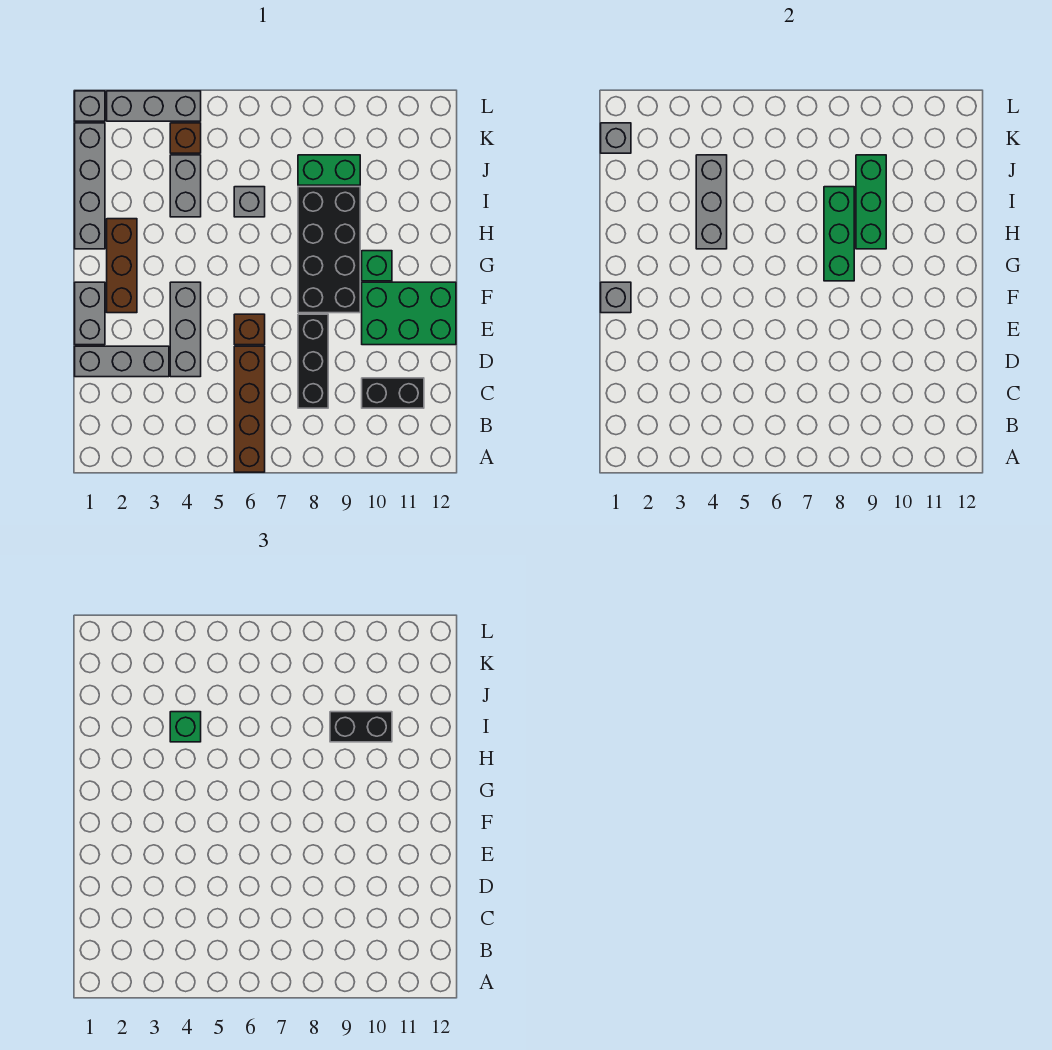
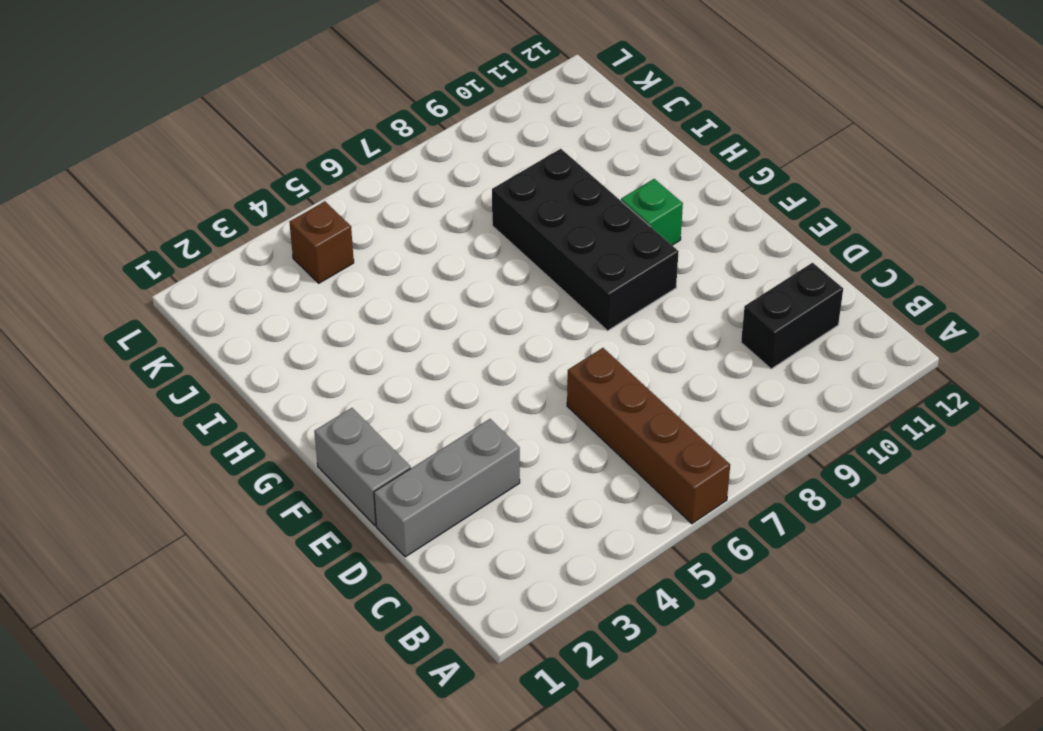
none -> black brick C8:E8 level 1
none -> grey brick D4:F4 level 1
none -> brown brick E6 level 1

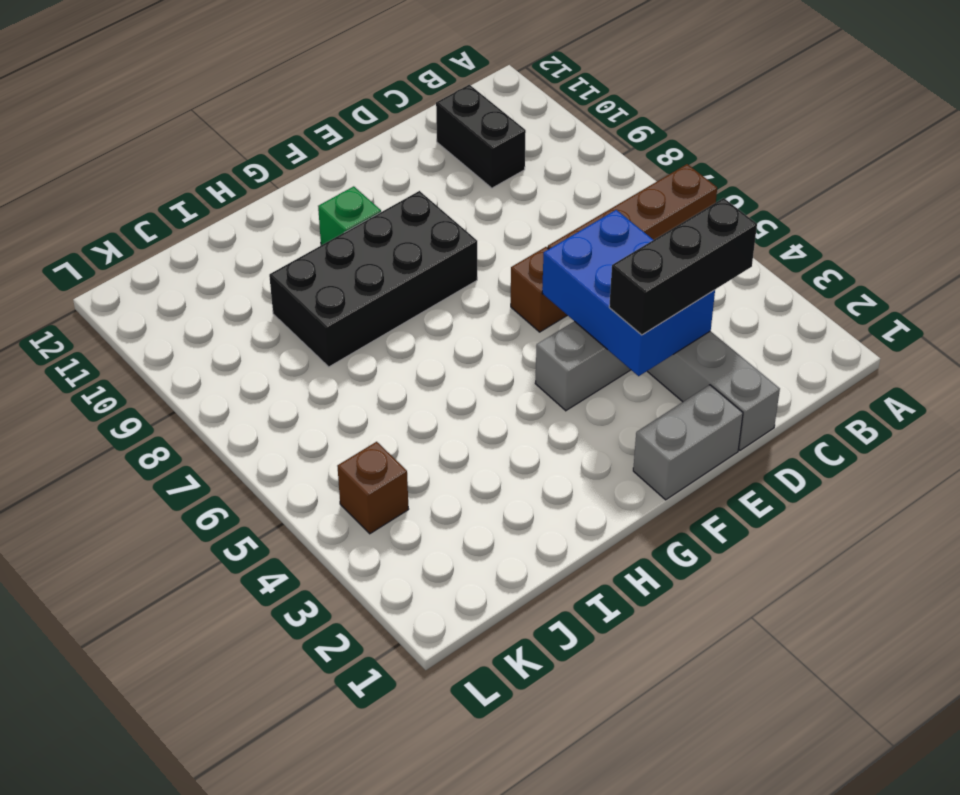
black brick C3:E3 level 3 -> black brick C8:E8 level 1
blue brick D3:E5 level 2 -> none
none -> green brick E10:F12 level 1
none -> brown brick F2:H2 level 1
none -> grey brick H1:K1 level 1

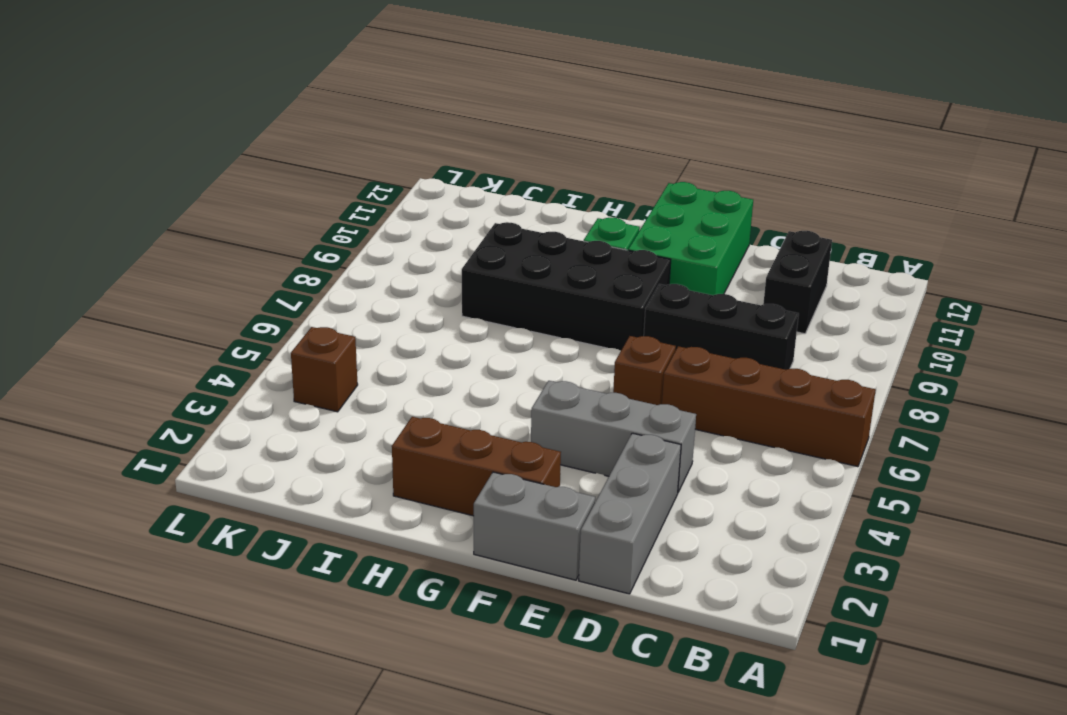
none -> grey brick H1:K1 level 1
none -> grey brick I4:J4 level 1
none -> grey brick I6 level 1

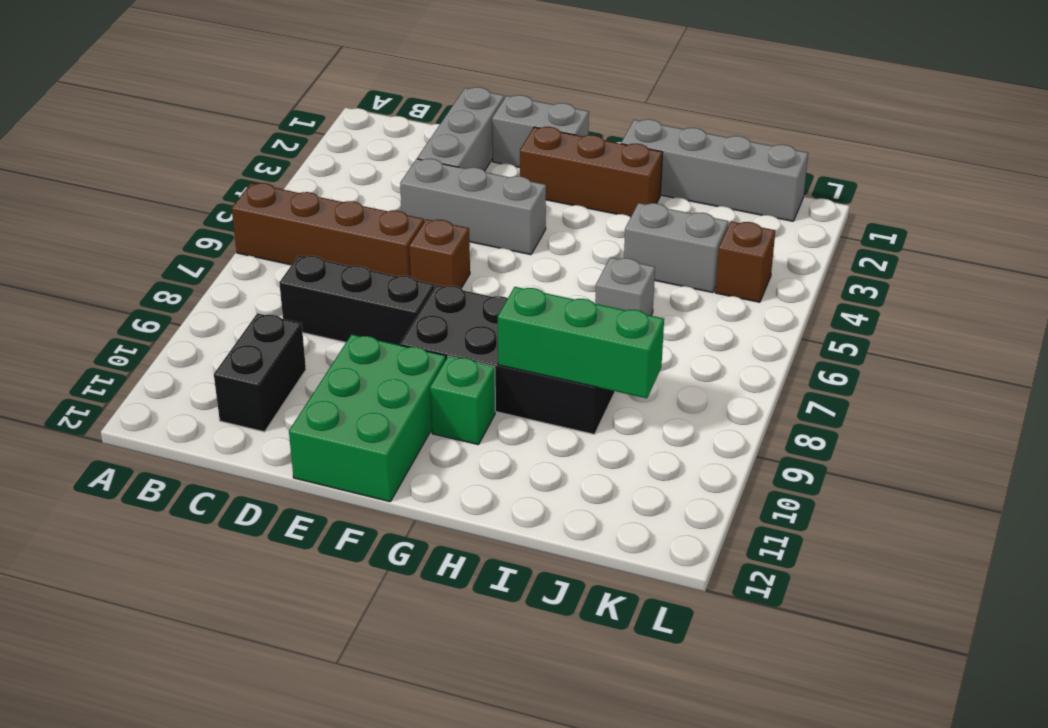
none -> green brick J8:J9 level 1
none -> grey brick L1 level 1
none -> grey brick L2:L4 level 1

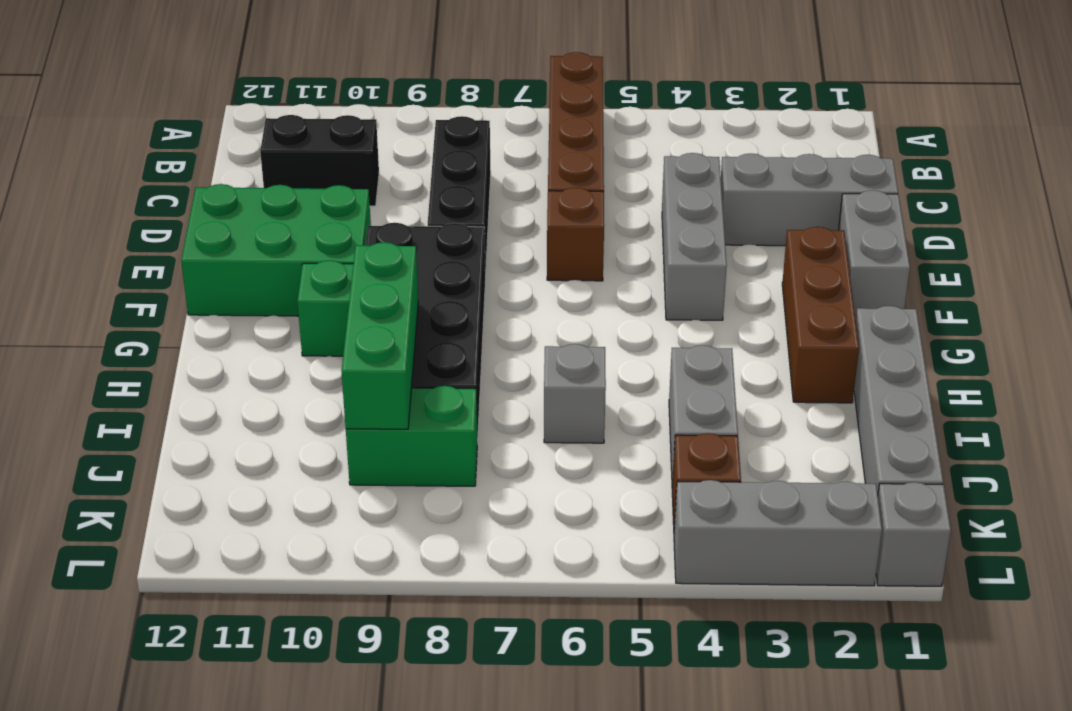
none -> grey brick F1 level 2
none -> green brick G8:I8 level 2
none -> grey brick H4:J4 level 2

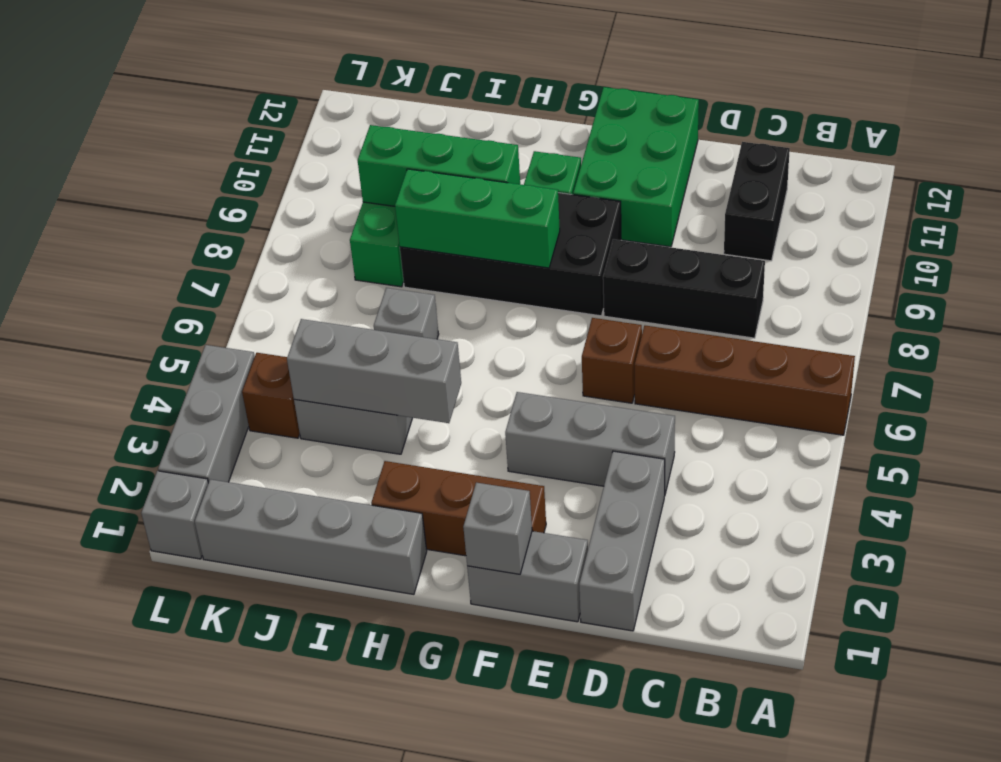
none -> grey brick K1 level 2
none -> green brick I4 level 3
none -> black brick I9:I10 level 3

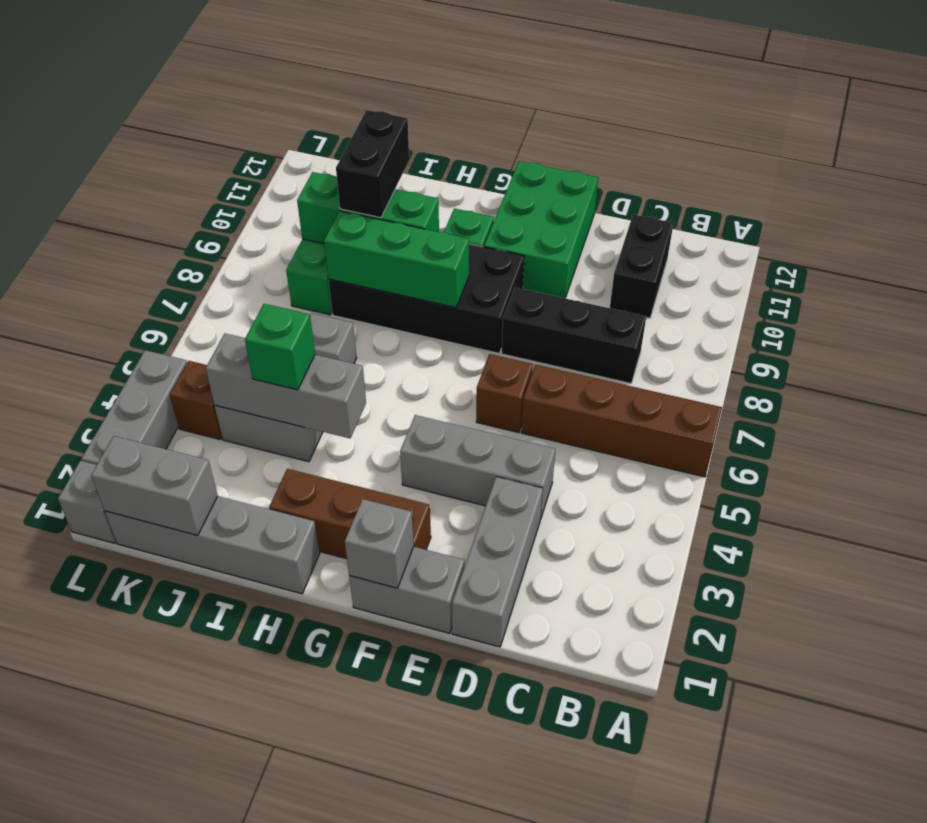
grey brick J1:K1 level 2 -> grey brick K1 level 2

